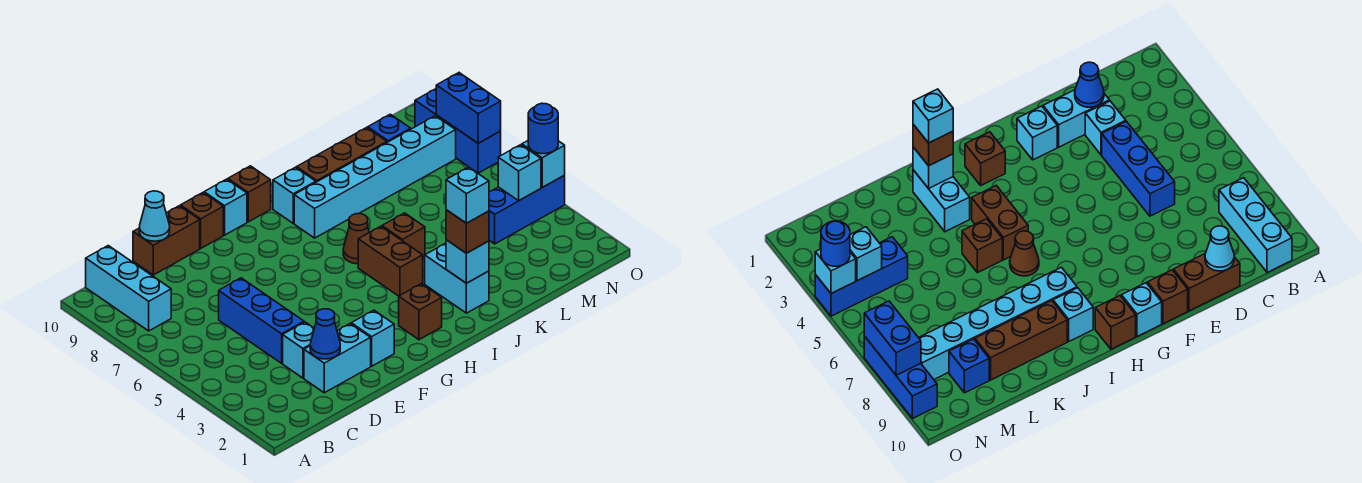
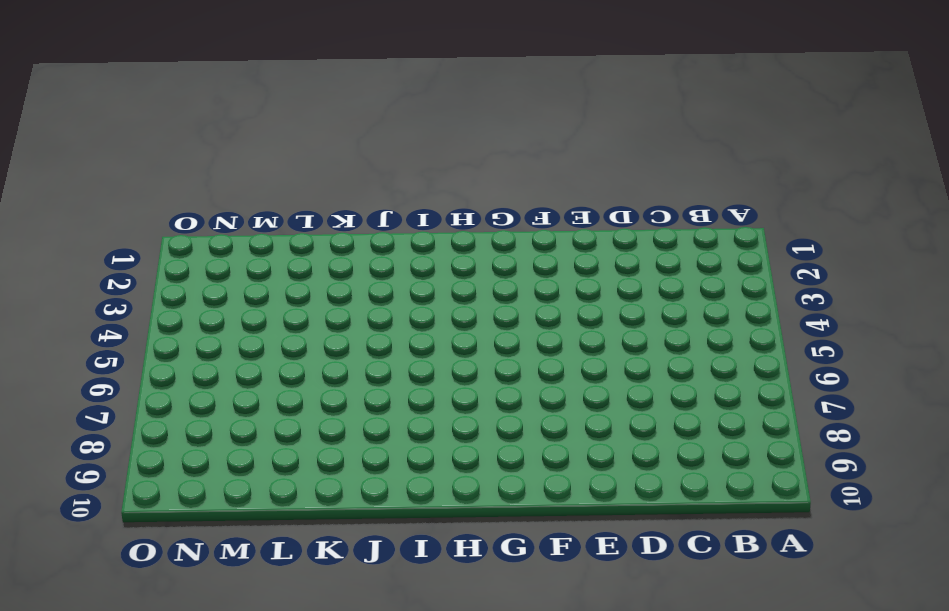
none -> cyan brick B8:B10 level 1
none -> cyan brick D2:E2 level 1
none -> cyan brick D3 level 1

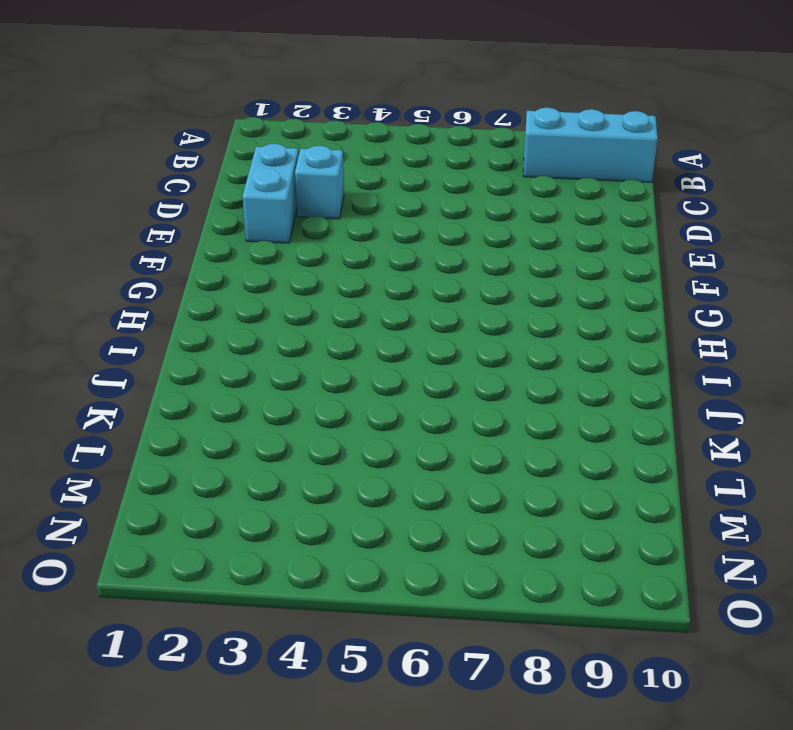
none -> blue brick D4:D6 level 1
none -> brown brick D10:E10 level 1
none -> cyan brick F2 level 1

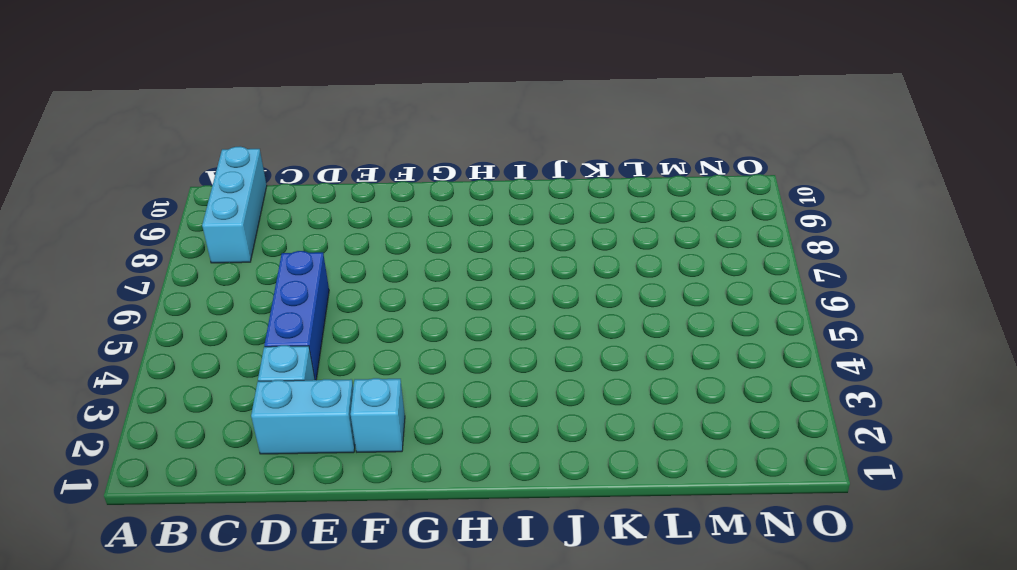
none -> brown brick D10:E10 level 1
none -> brown brick F10 level 1
none -> cyan brick G10 level 1

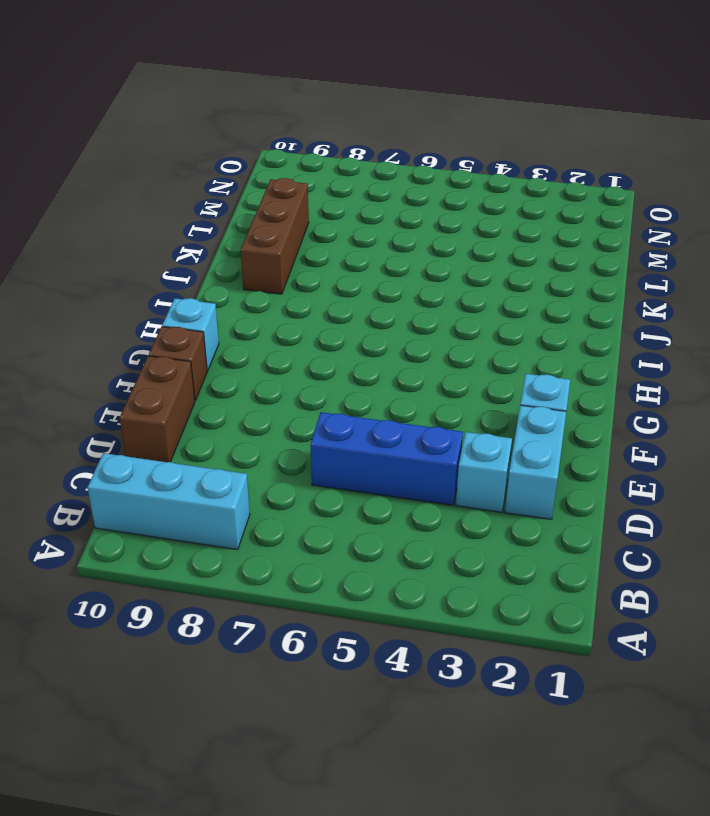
none -> brown brick H2 level 1
none -> brown brick H10 level 1
none -> brown brick I4:I5 level 1

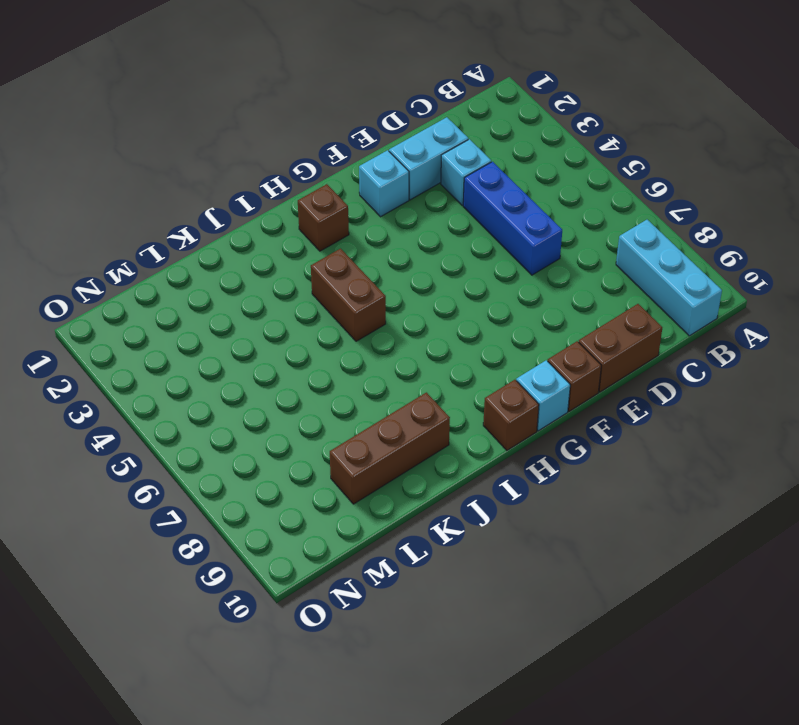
none -> brown cone I6 level 1
none -> cyan brick I8:N8 level 1
none -> cyan brick I9 level 1

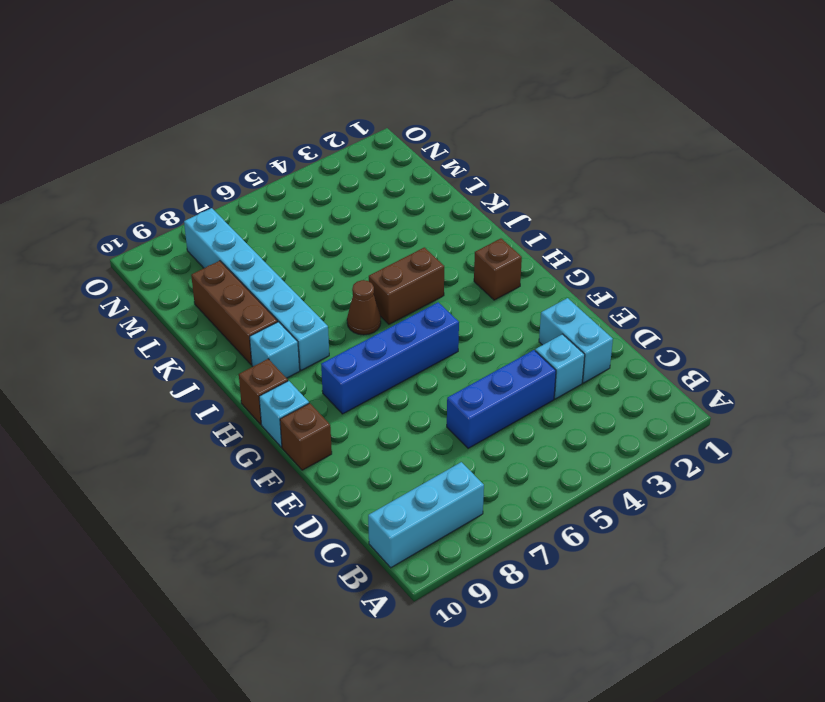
blue brick G5:G8 level 1 -> none
none -> brown brick D10:E10 level 1
none -> cyan brick F2 level 1
none -> cyan brick J2:J3 level 1

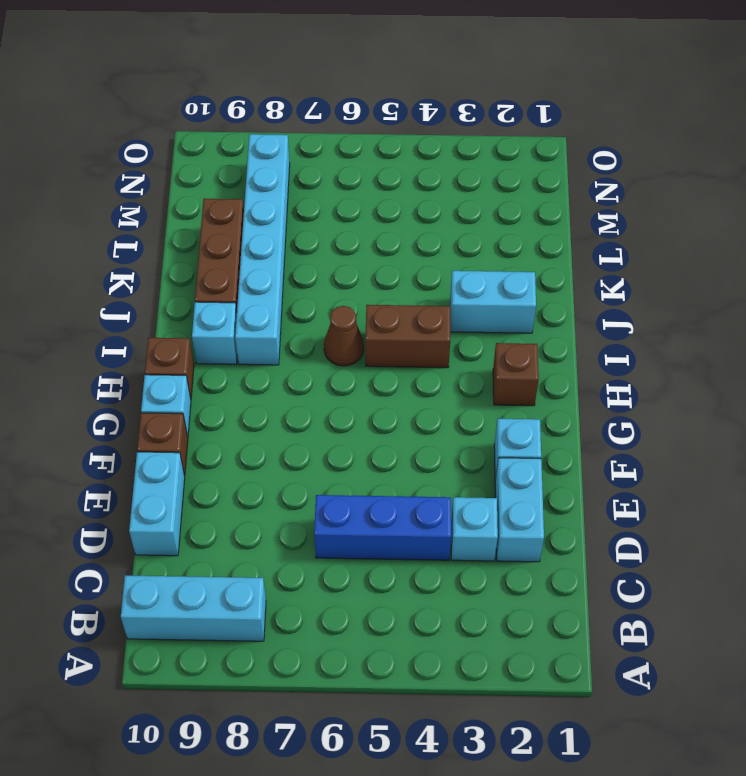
cyan brick D10:E10 level 1 -> brown brick D10:E10 level 1
none -> brown brick J5 level 1
none -> blue brick M4:O4 level 1
none -> blue brick M9 level 1

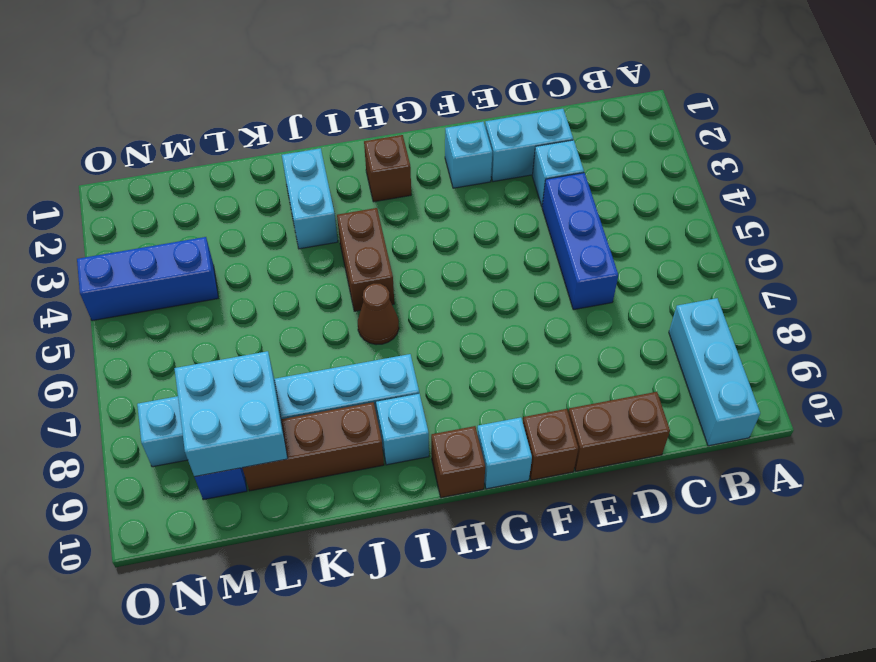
cyan brick L8:M9 level 2 -> none
none -> brown brick J5 level 1
none -> blue brick O7:O9 level 1
none -> blue cone D2 level 2

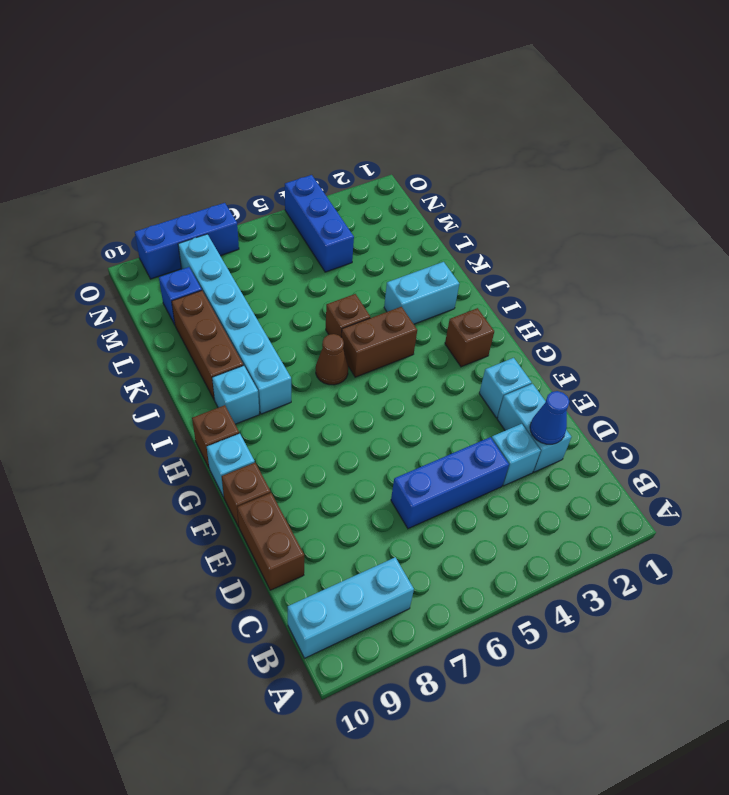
none -> cyan cone D10 level 2
none -> cyan brick J2 level 2
none -> cyan brick N4 level 2

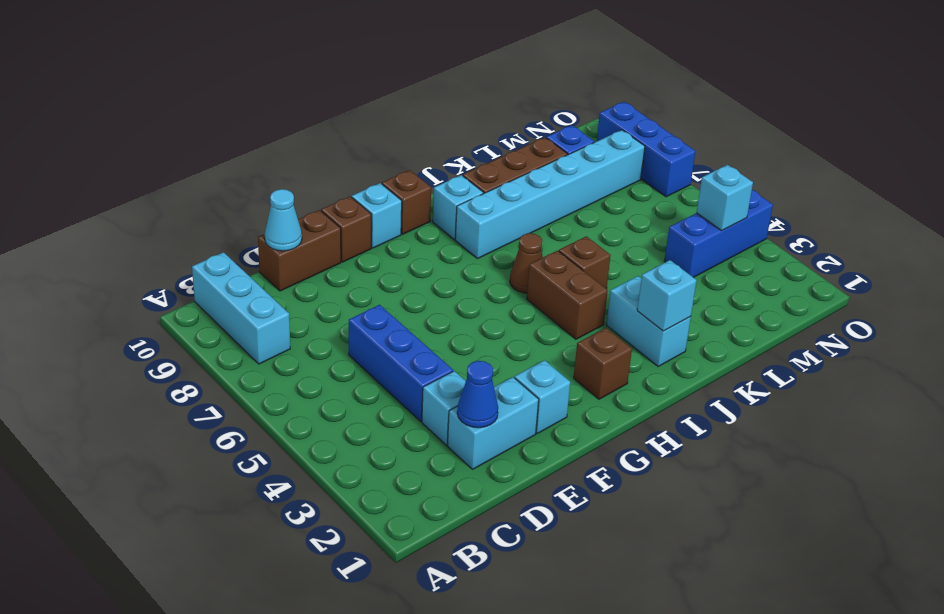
none -> cyan brick O4 level 2
none -> blue brick O7:O8 level 2
none -> brown brick J2 level 3

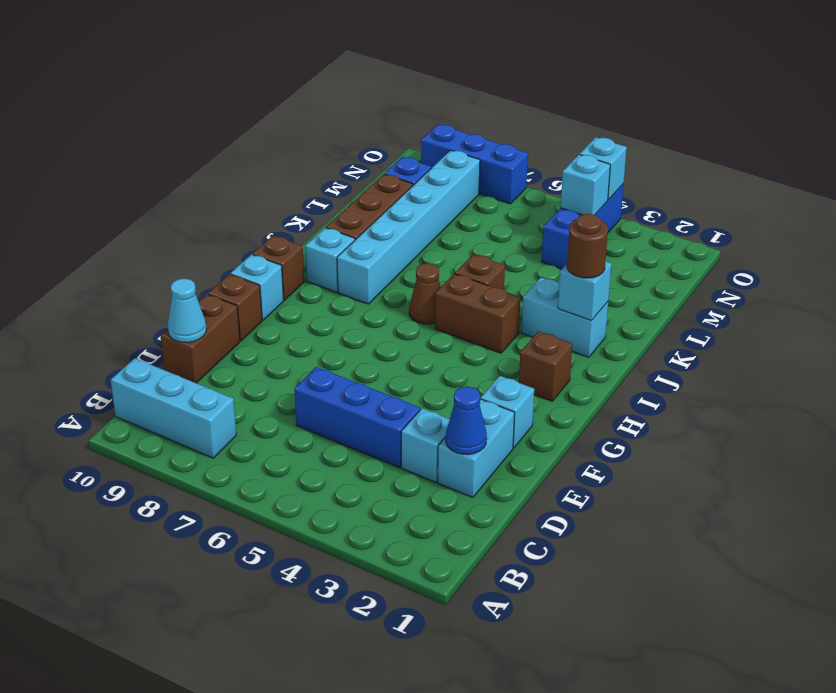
brown round brick J2 level 3 -> brown brick J2 level 3
none -> blue brick O7:O8 level 2
none -> blue round brick O4 level 3
none -> cyan brick J2 level 4

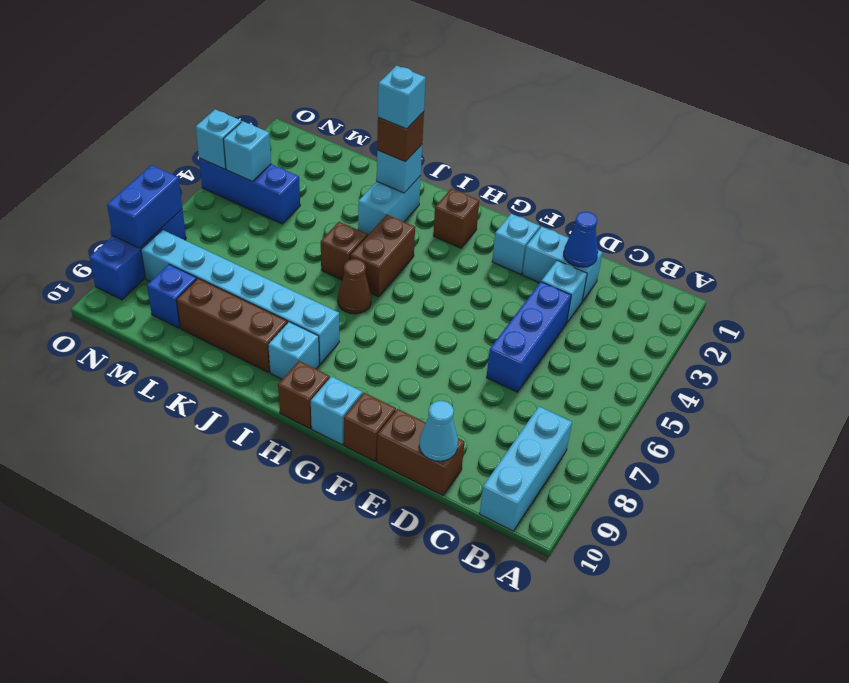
none -> blue round brick O4 level 3

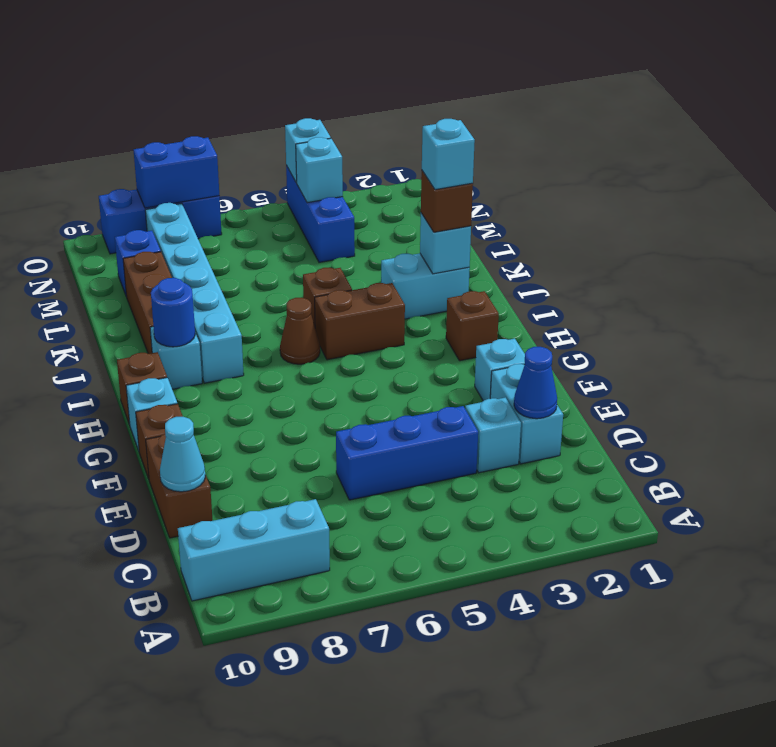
blue round brick I9 level 2 -> blue round brick O4 level 3

